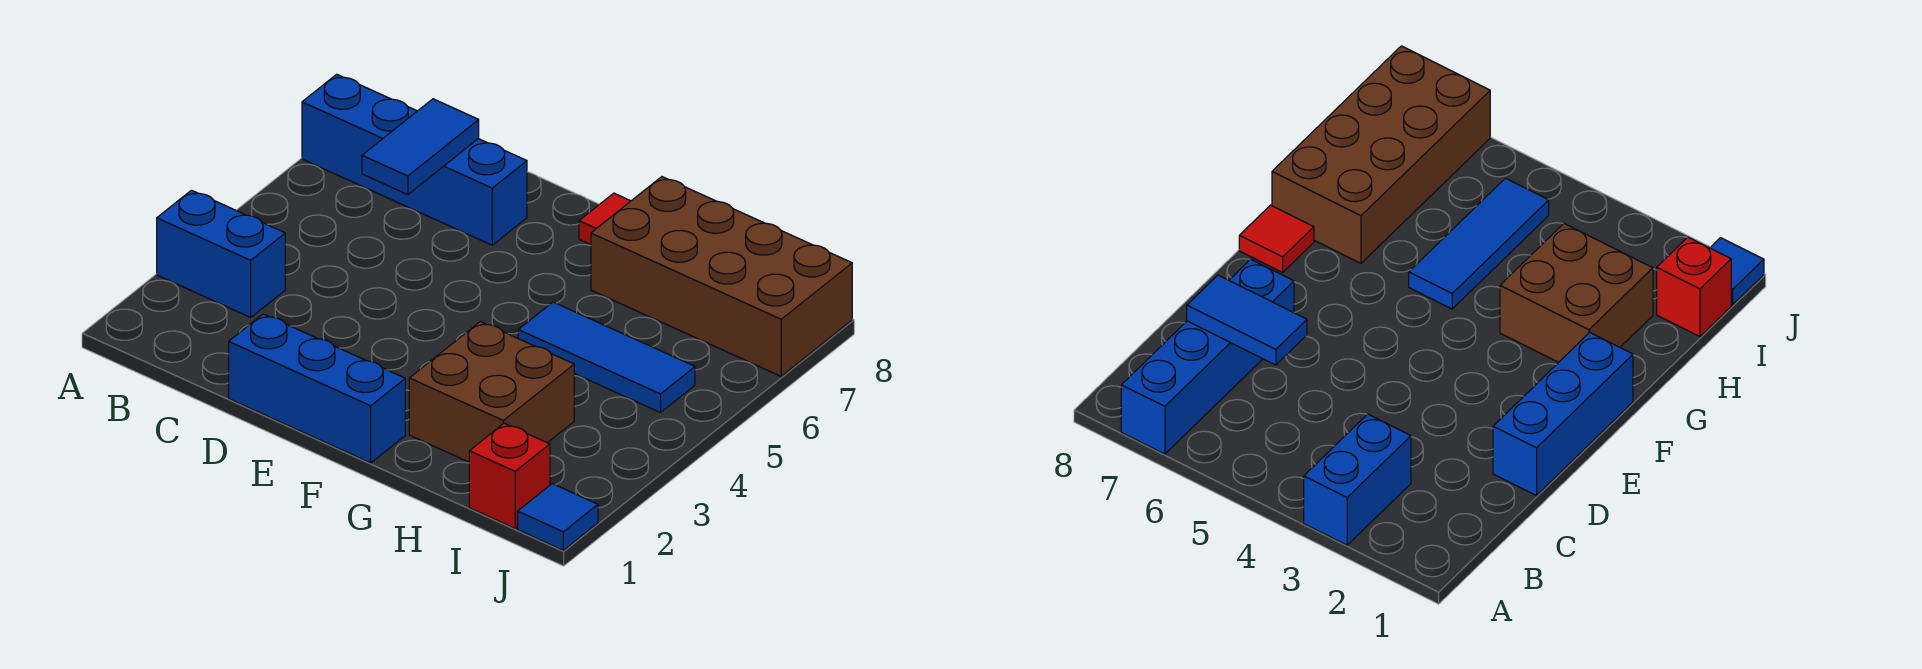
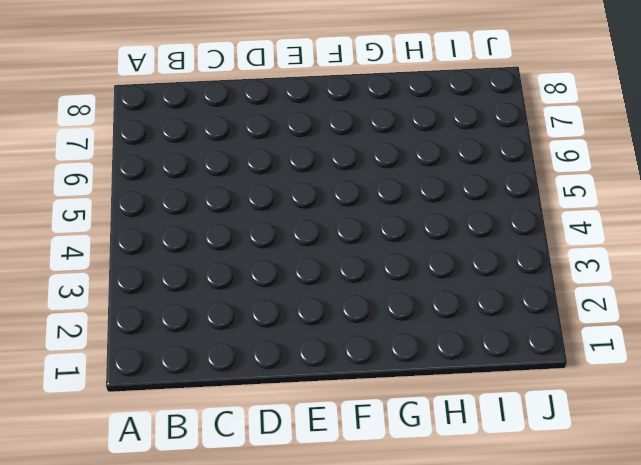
none -> blue brick A3:B3 level 1
none -> blue brick A7:D7 level 1

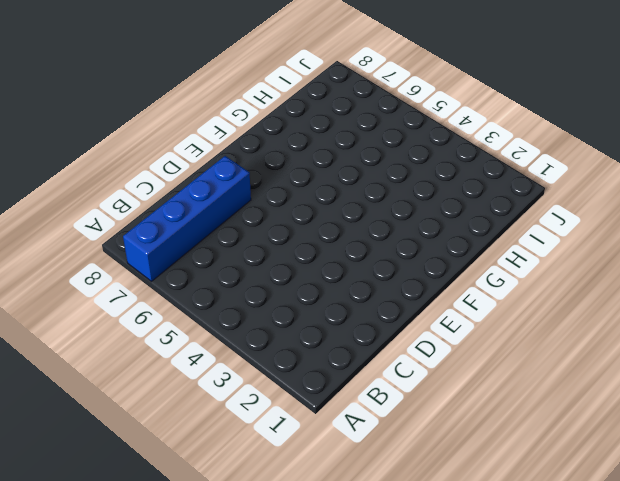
none -> blue brick A3:B3 level 1
none -> blue brick D1:F1 level 1

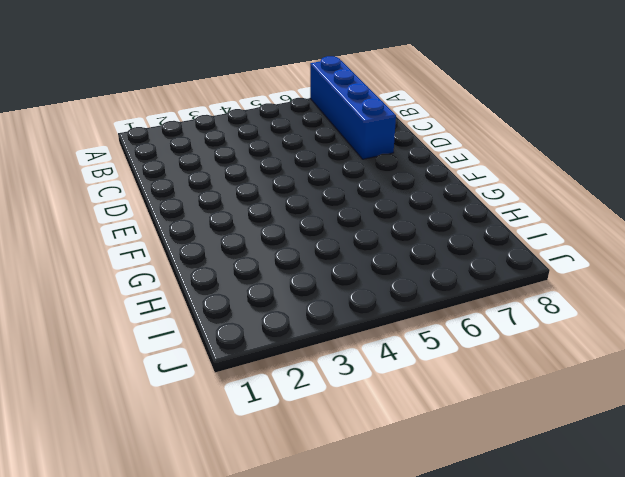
none -> blue brick A3:B3 level 1
none -> blue brick D1:F1 level 1

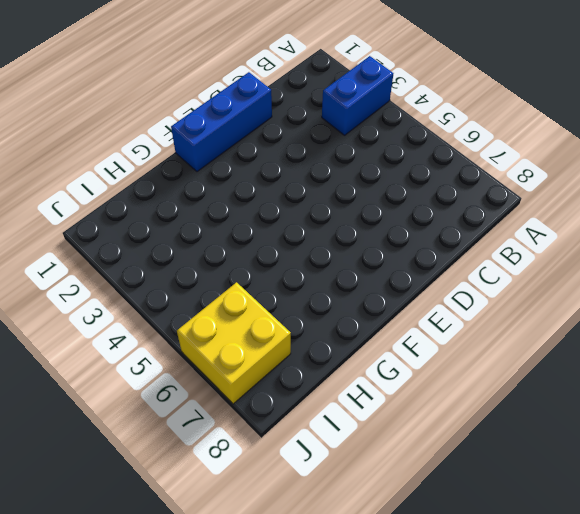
yellow brick I6:J7 level 1 -> brown brick G7:J8 level 1
none -> blue brick A7:D7 level 1
none -> red tile F8 level 1

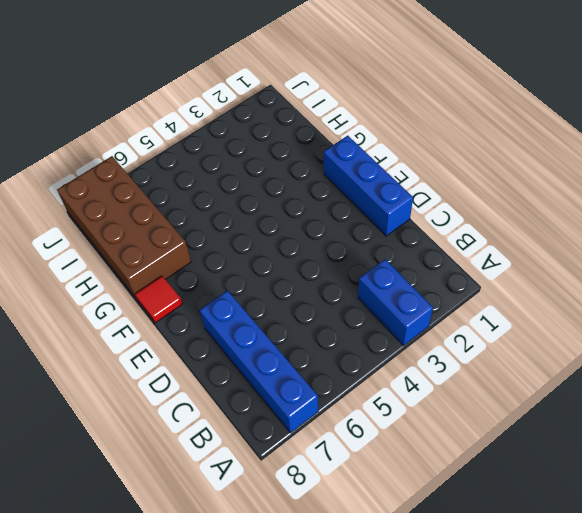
none -> brown brick G2:H3 level 1
none -> blue tile G5:I5 level 1

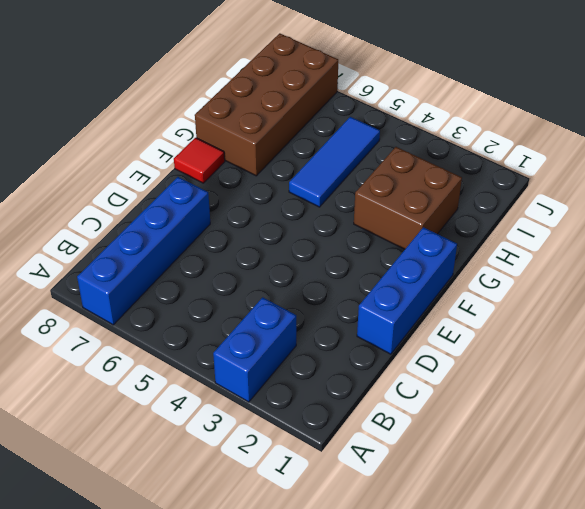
none -> red brick I1 level 1
none -> blue tile J1 level 1

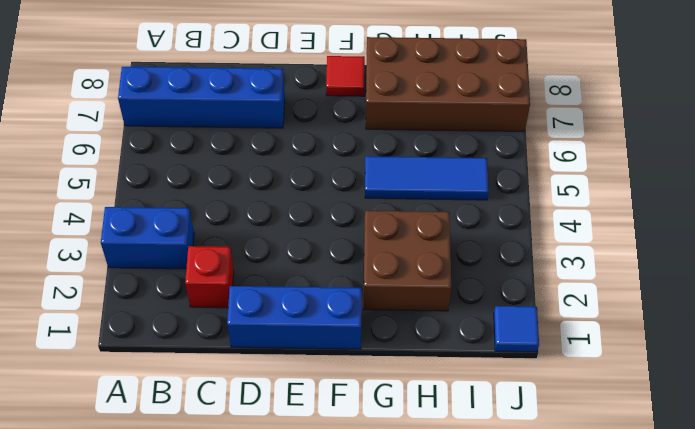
red brick C2 level 1 -> red brick I1 level 1
none -> blue tile C6:C7 level 2

